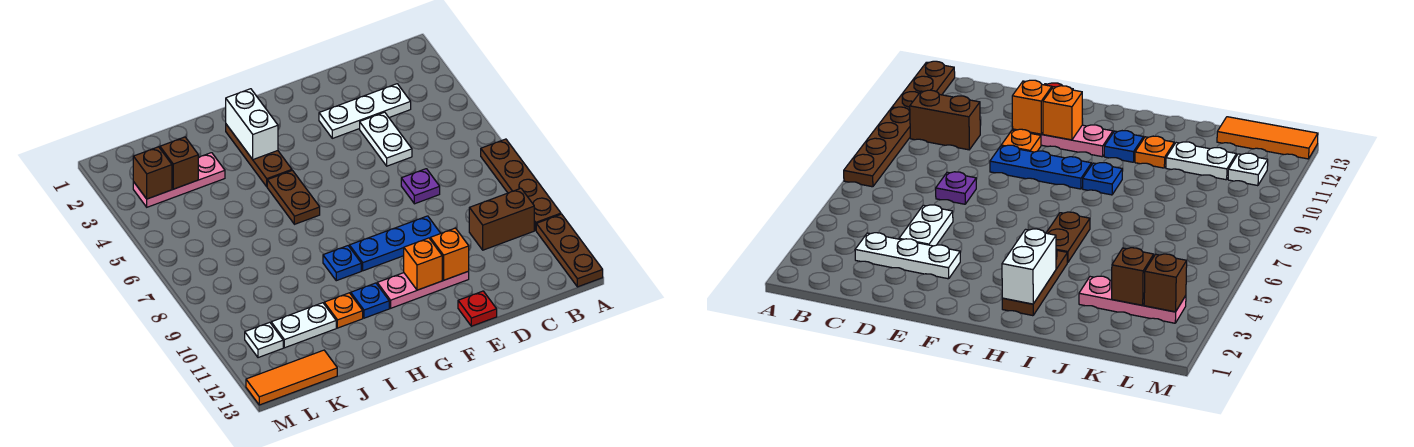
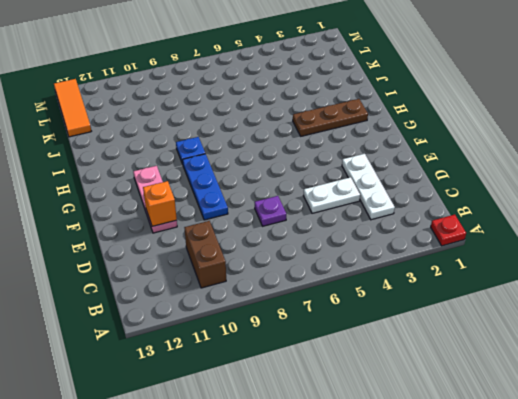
red plate A1 level 1 -> red plate E13 level 1
none -> brown plate A7:A10 level 1
none -> brown plate A11:A13 level 1
none -> orange plate E10 level 1

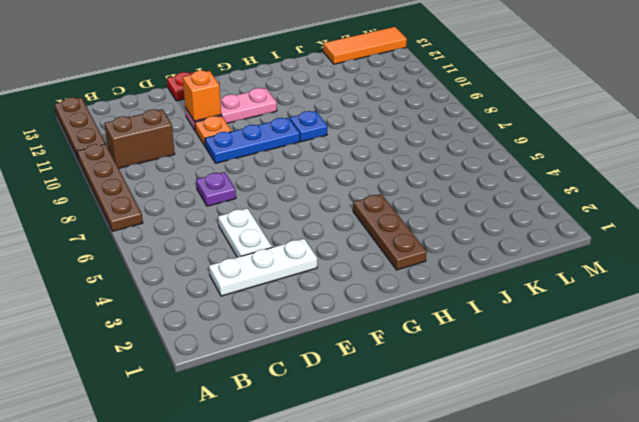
none -> brown plate H5:H6 level 1
none -> blue plate H11 level 1
none -> orange plate I11 level 1

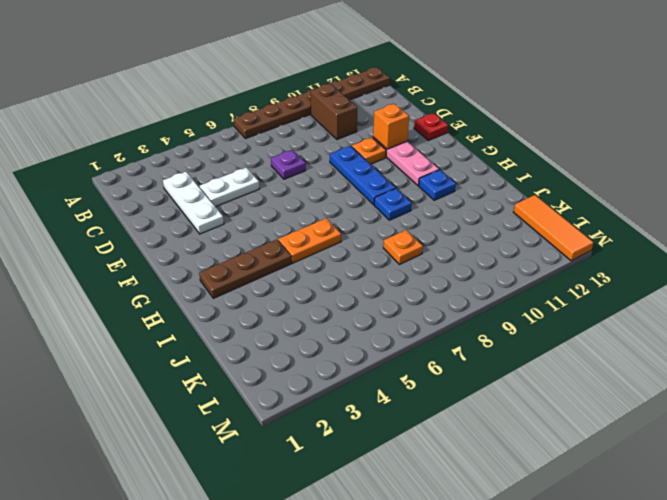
orange plate H5:H6 level 1 -> brown plate H5:H6 level 1
orange plate J8 level 1 -> orange plate I11 level 1
none -> pink plate J3:L3 level 1
none -> white plate J11:K11 level 1
none -> white plate L11 level 1

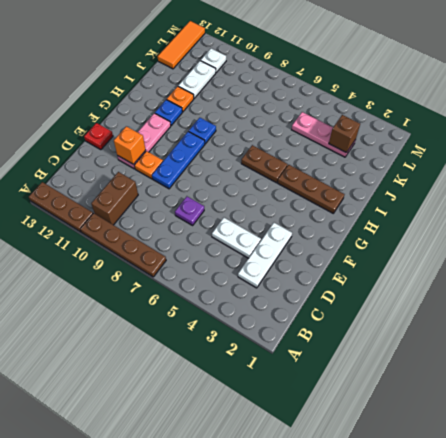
pink plate K3:K5 level 1 -> pink plate J3:L3 level 1
none -> orange brick F11 level 2
none -> white brick H2:H3 level 2
none -> brown brick L3 level 2

